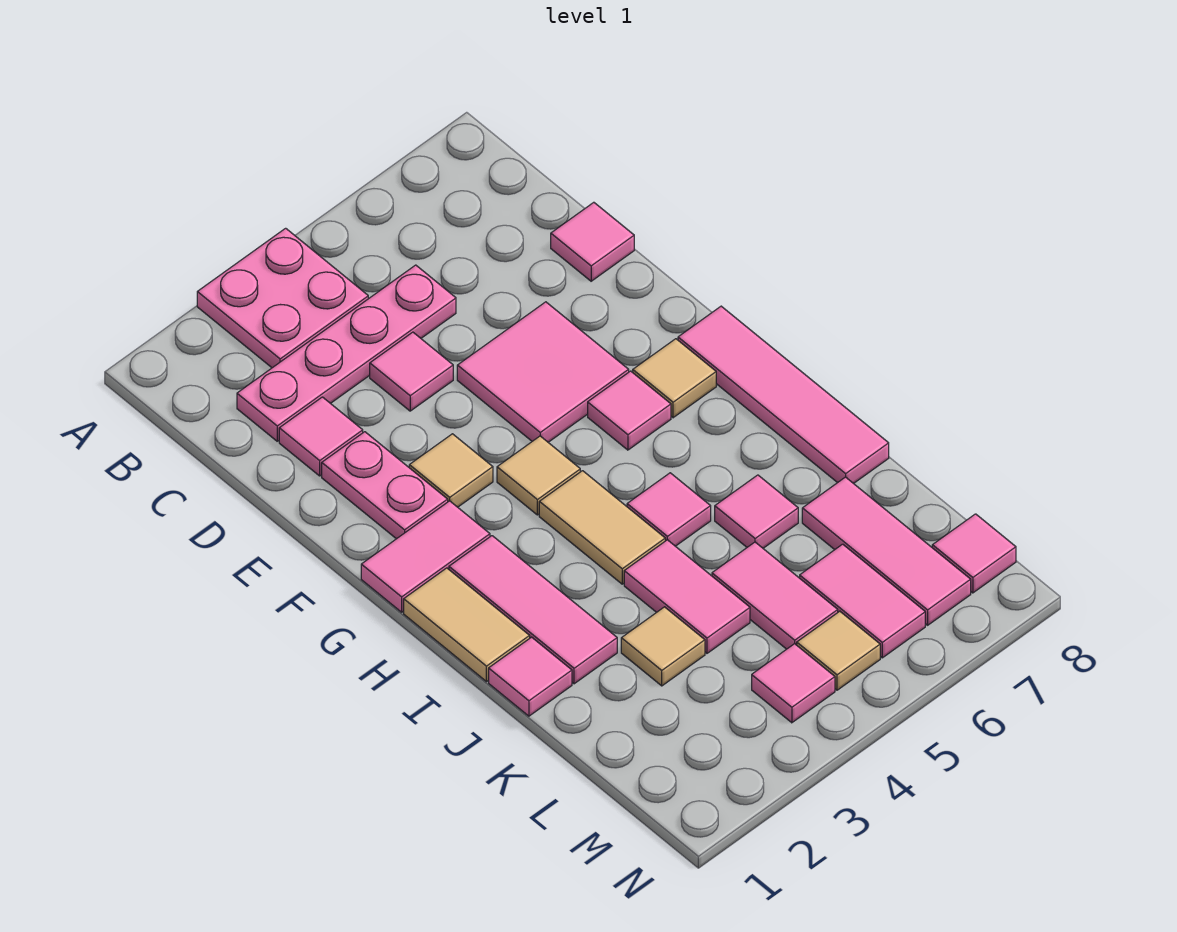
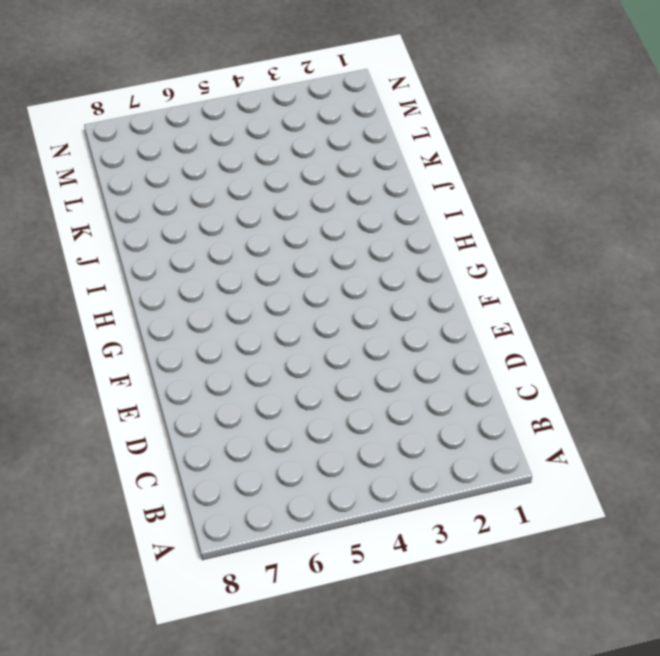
none -> pink plate A3:B4 level 1
none -> pink plate C2:C5 level 1
none -> pink tile D2 level 1

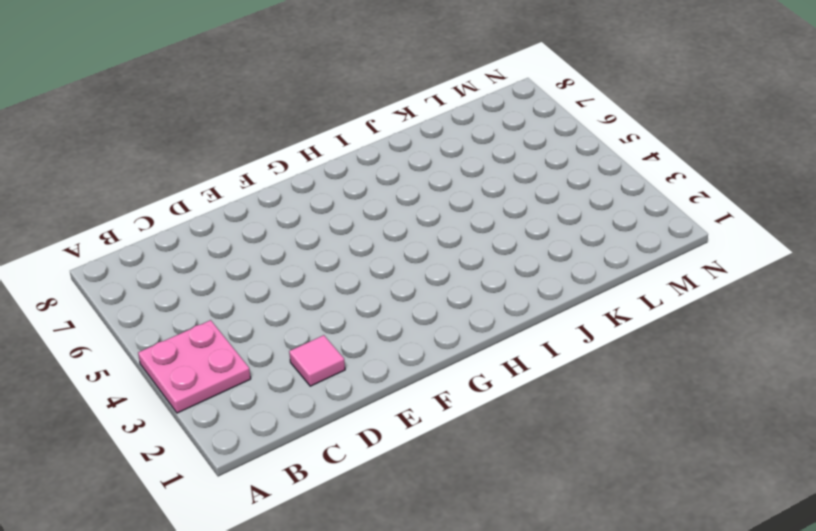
none -> pink plate C2:C5 level 1
none -> pink tile D4 level 1
none -> pink tile D8 level 1

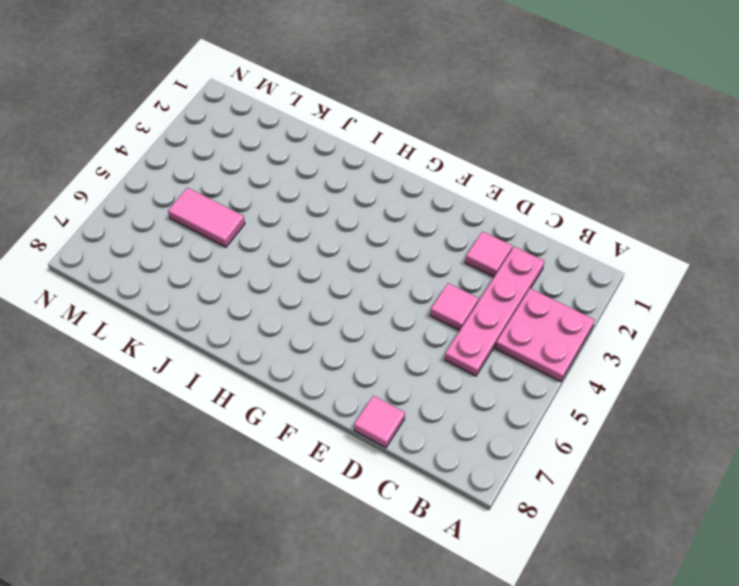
none -> pink plate E2:F2 level 1
none -> pink tile E5:F6 level 1
none -> tan tile F3 level 1

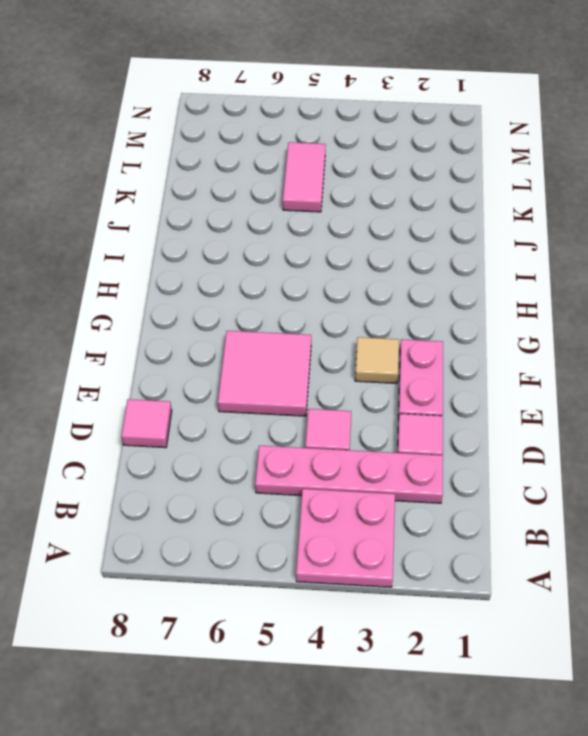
none -> pink tile G1:G2 level 1
none -> tan tile G4 level 1
none -> pink tile G6 level 1

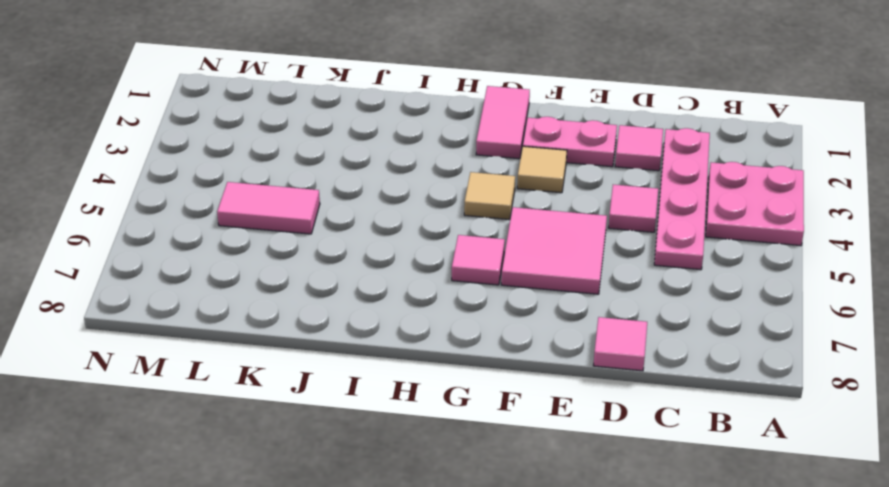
none -> tan tile G7 level 1
none -> pink tile G8:J8 level 1
none -> tan tile H1:I1 level 1

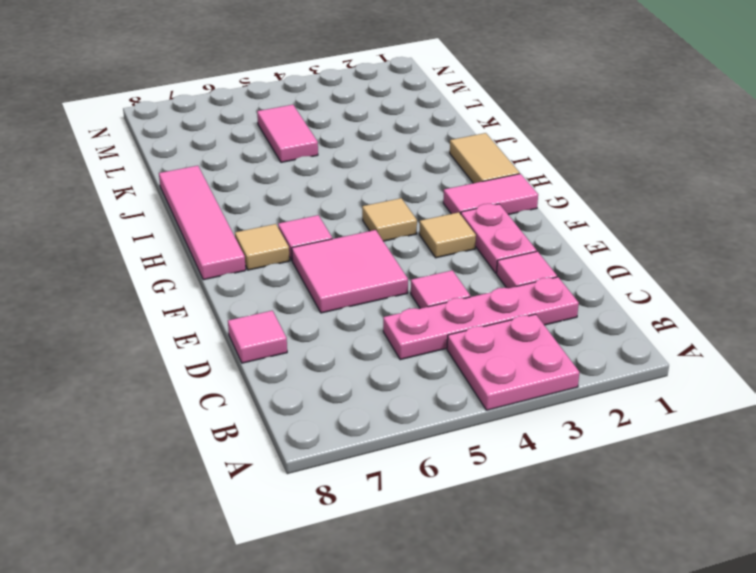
none -> pink tile H2:J2 level 1
none -> tan tile H4:I4 level 1
none -> pink tile I5 level 1

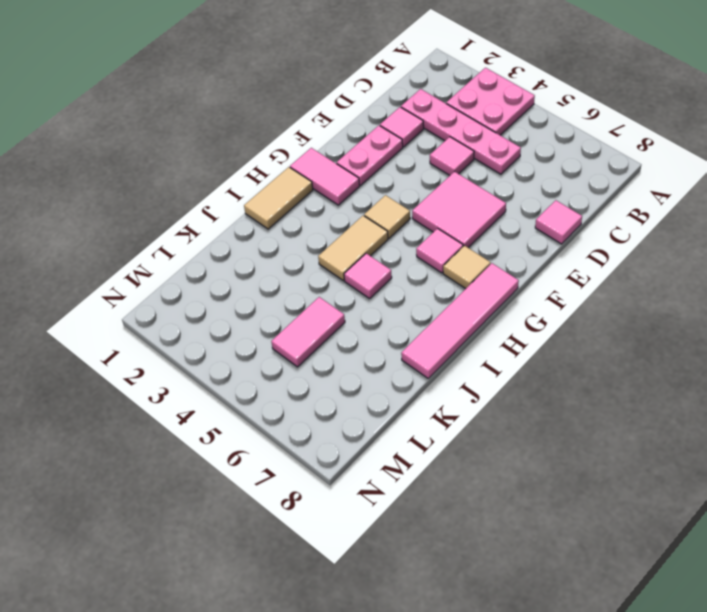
none -> tan tile F3 level 1
none -> pink tile H2:J2 level 1
none -> pink tile J1 level 1

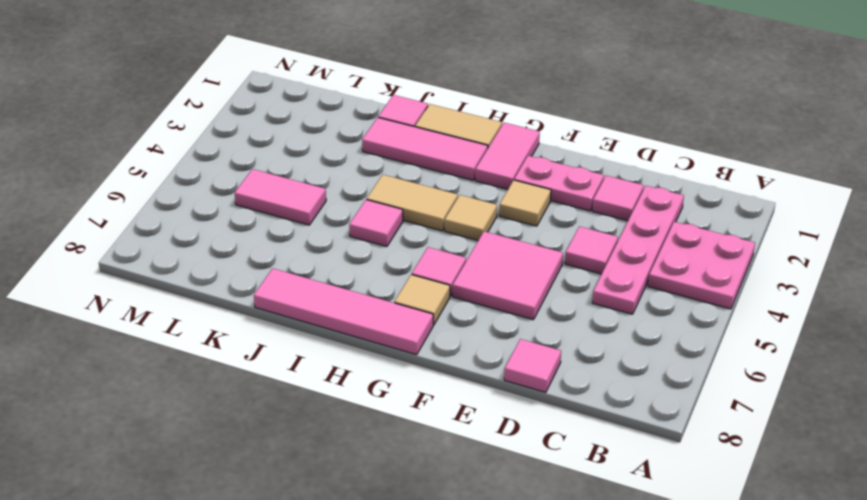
none -> pink tile J4:K4 level 1
none -> pink tile J6 level 1
none -> tan tile K3 level 1

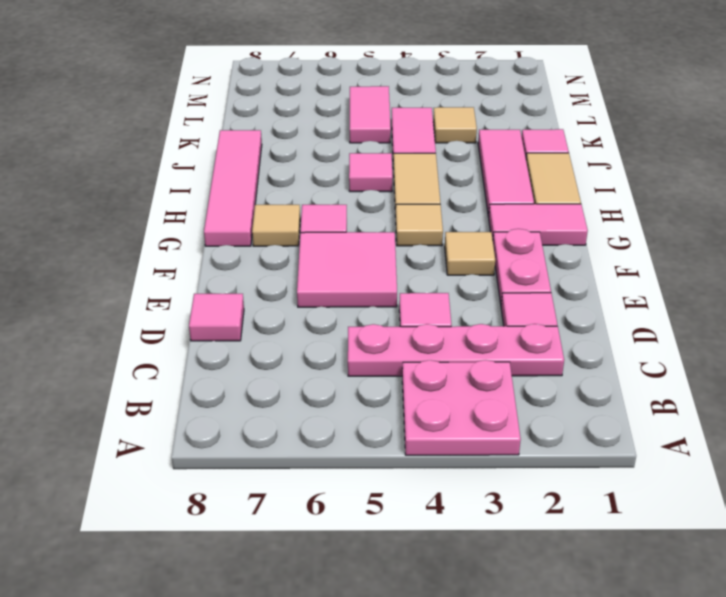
none -> pink tile J6 level 1
none -> pink tile K7:M7 level 1
none -> pink tile L6:M6 level 1

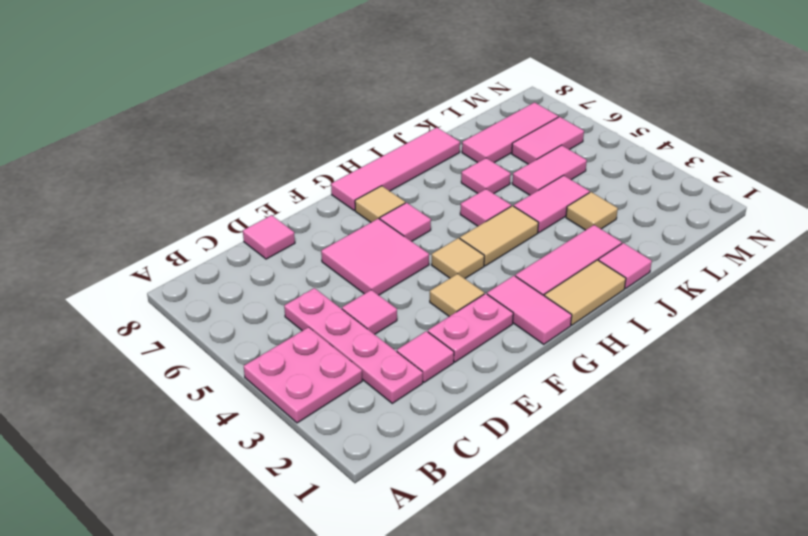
none -> pink tile M4 level 1
none -> tan tile M5 level 1
none -> pink tile M8 level 1

